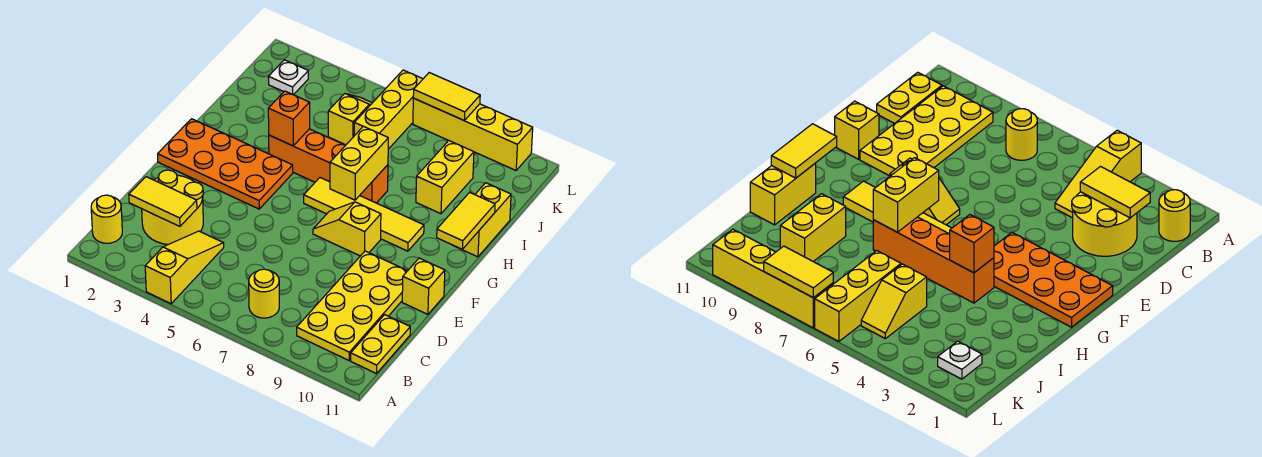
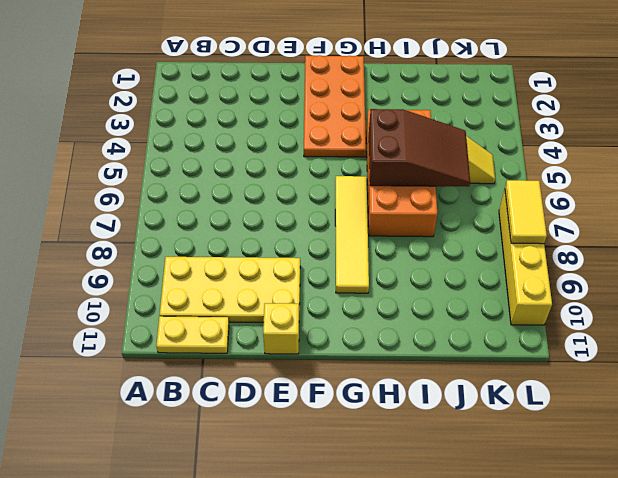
orange brick H4:I7 level 1 -> orange brick H4:H7 level 1
brown slope H5:J6 level 2 top H -> none
none -> yellow slope A4:C4 level 1 top A
none -> yellow round brick B1 level 1
none -> yellow round brick B7 level 1

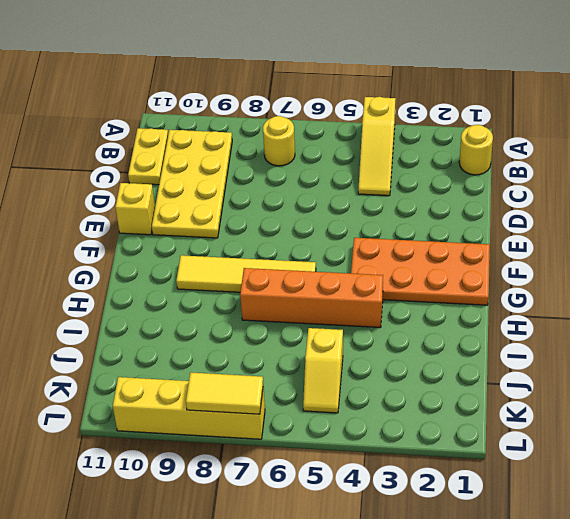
none -> yellow round brick C2:D3 level 1
none -> yellow slope F7:F8 level 1 top 8
none -> yellow brick H11:I11 level 1

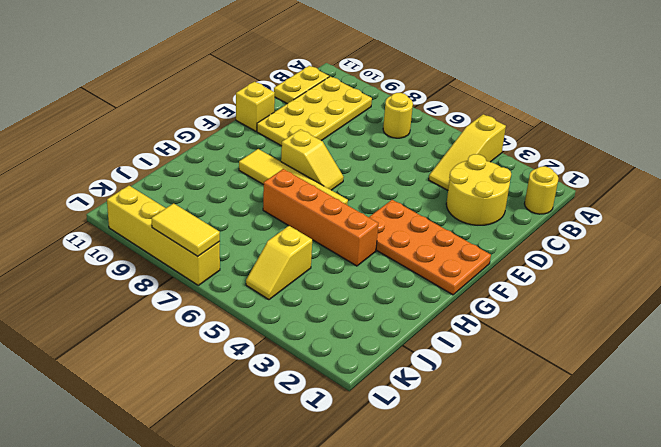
none -> yellow brick H11:I11 level 1
none -> yellow brick I9:J9 level 1
none -> yellow brick J6:L6 level 1

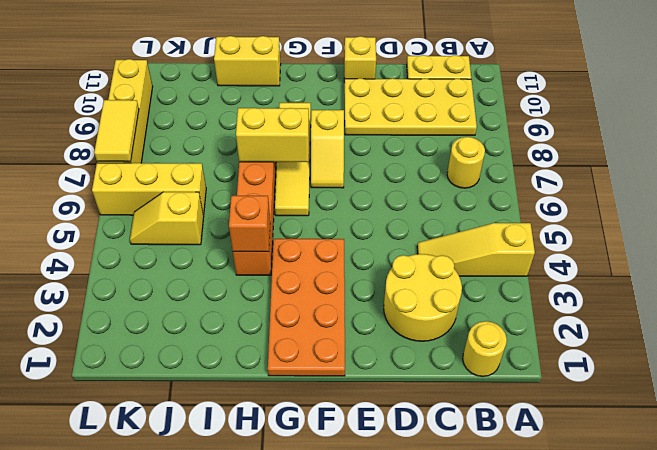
none -> yellow brick I9:J9 level 1
none -> white plate K2 level 1
none -> yellow tile C2:C3 level 2

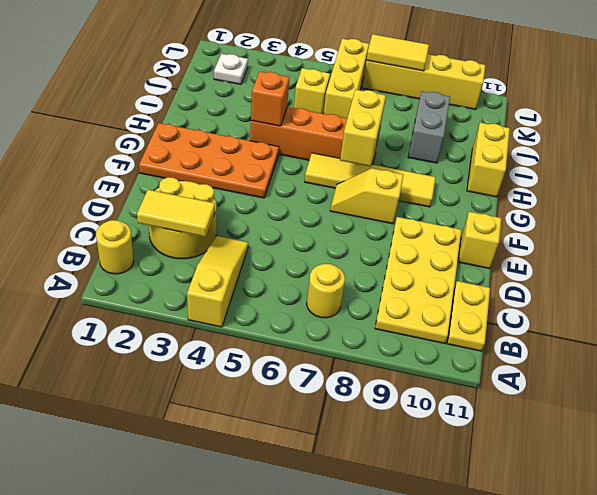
grey brick I9:J9 level 1 -> yellow brick I9:J9 level 1
none -> yellow tile G11:H11 level 2

